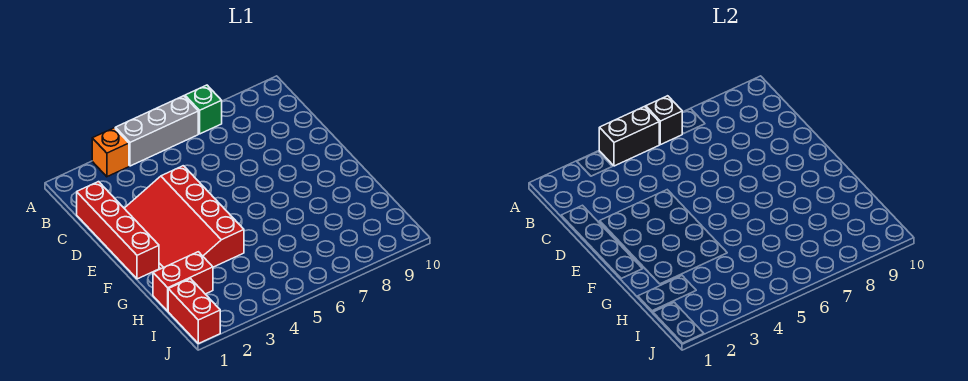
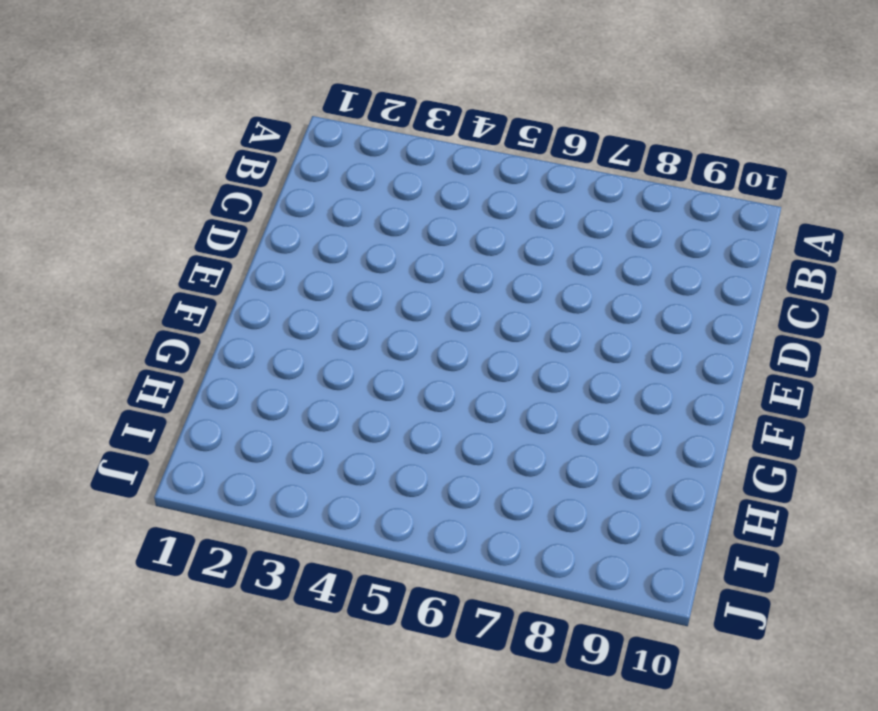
none -> orange brick A3 level 1
none -> grey brick A4:A6 level 1

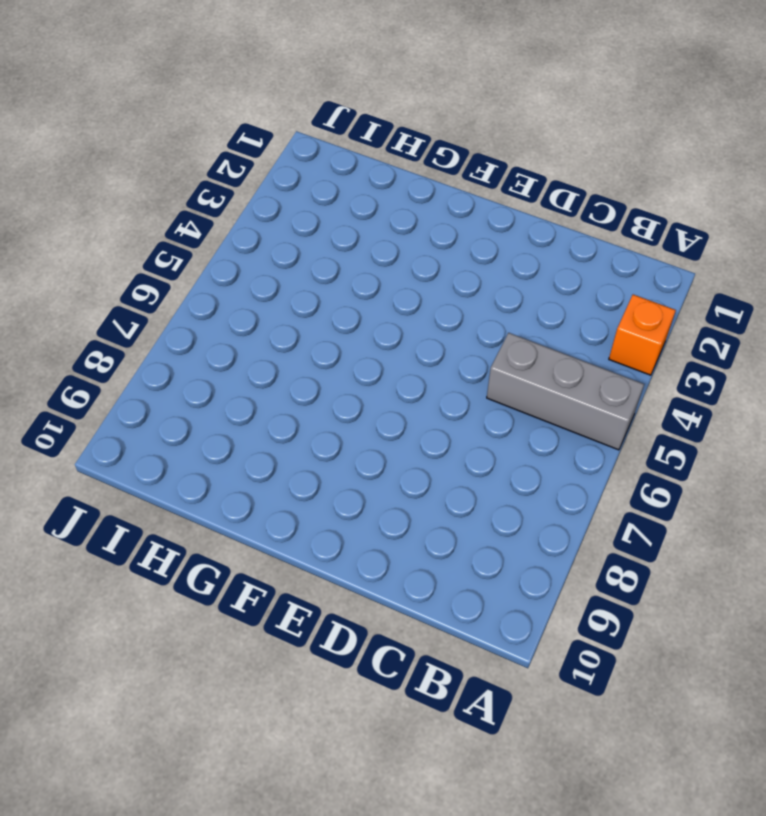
grey brick A5:C5 level 1 -> grey brick A4:A6 level 1
none -> green brick A7 level 1
none -> red brick C1:F1 level 1

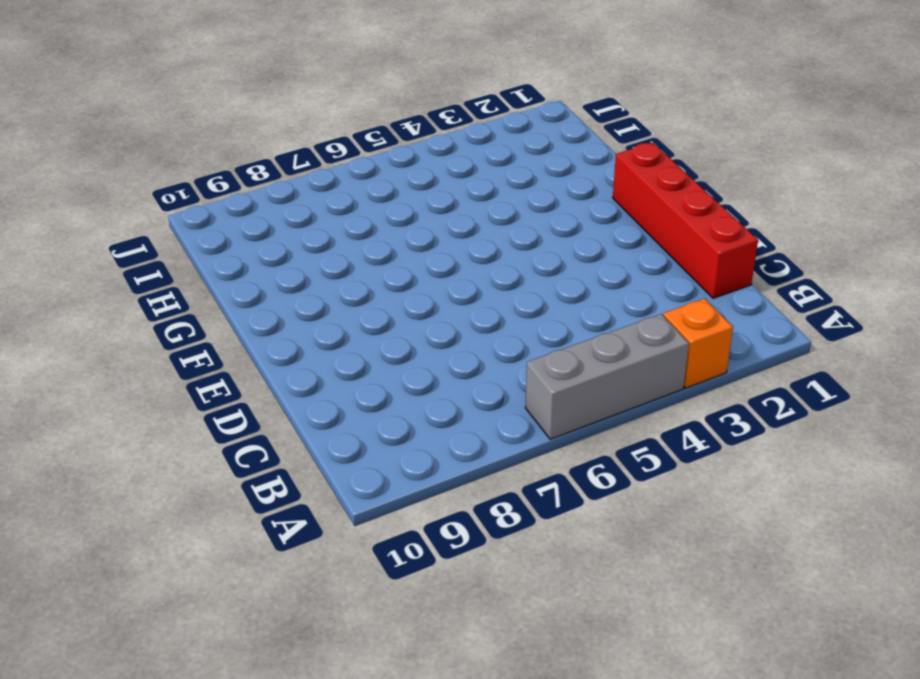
none -> green brick A7 level 1
none -> red slope D2:G4 level 1 top 4

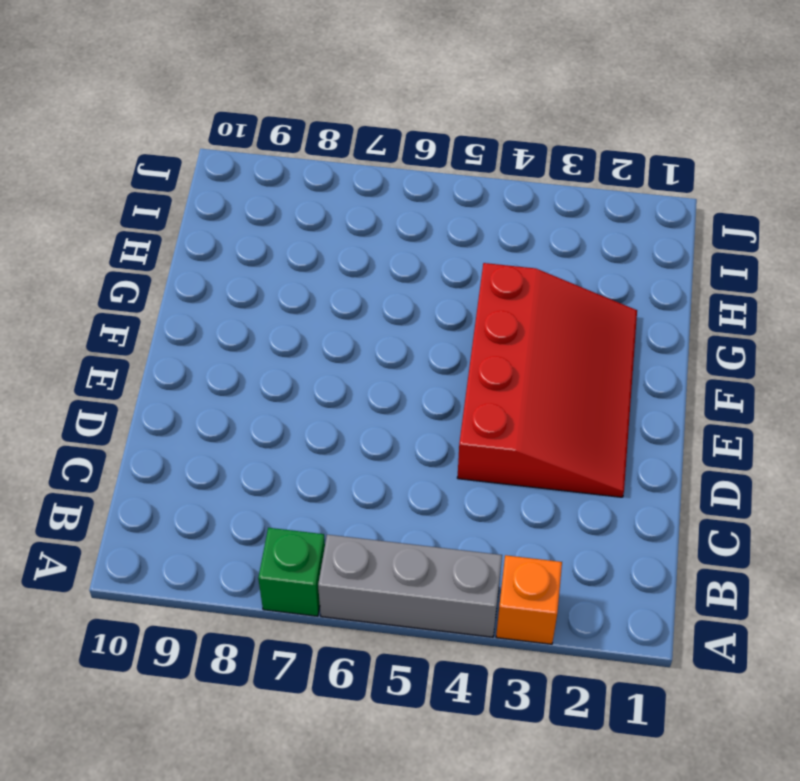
none -> red brick C1:F1 level 1
none -> red brick H1:H2 level 1

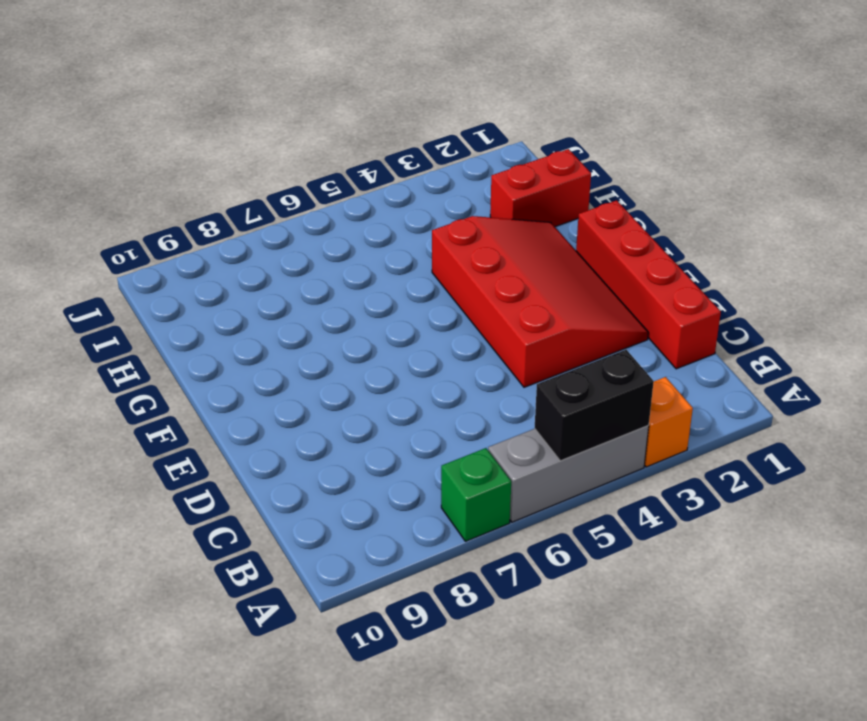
none -> red brick I1:J1 level 1
none -> black brick A6 level 2

